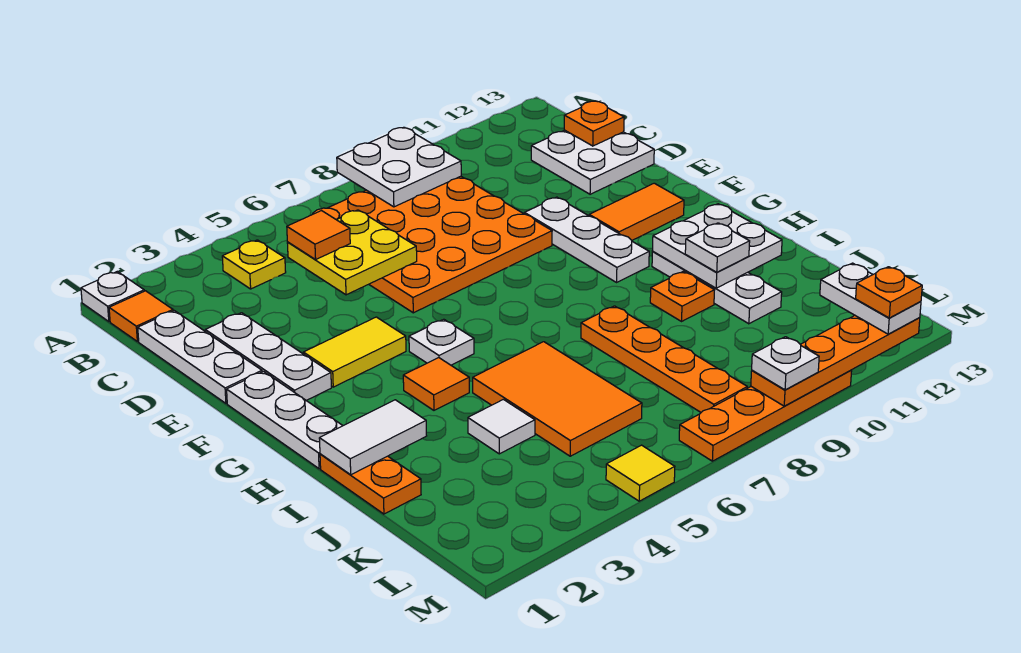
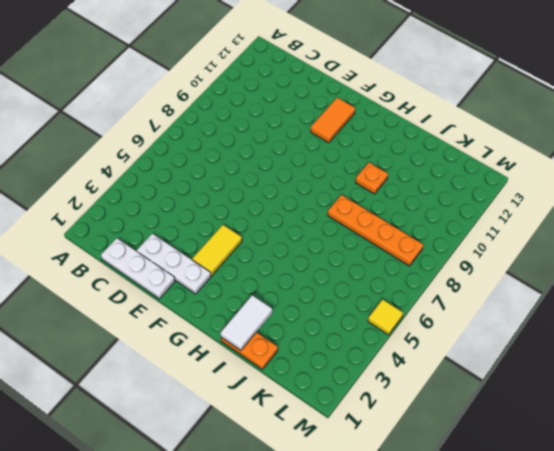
none -> white plate A1 level 1
none -> orange tile B1 level 1
none -> yellow plate B4 level 1
none -> orange plate B6:E9 level 1

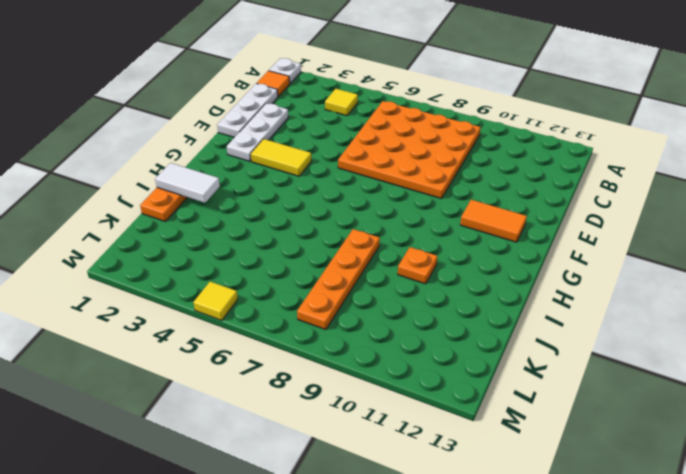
yellow tile B4 level 1 -> yellow plate B4 level 1
none -> white plate C12:D13 level 1
none -> white plate E10:G10 level 1
none -> white plate F1:H1 level 1
none -> white plate G5 level 1

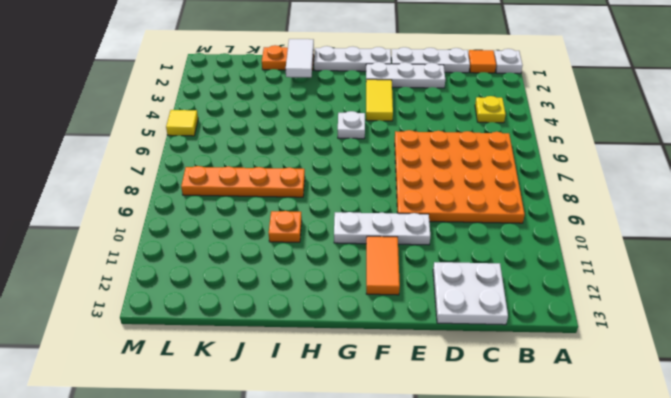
none -> orange tile H4 level 1
none -> white plate H11:J11 level 1
none -> orange tile I5:K6 level 1
none -> white tile J4 level 1

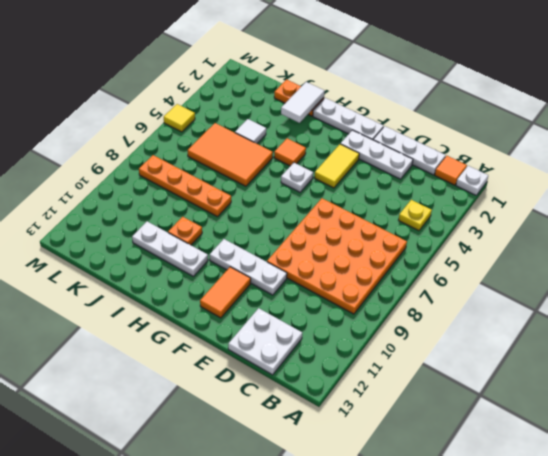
none -> orange plate M7:M10 level 1
none -> white plate A8:B9 level 2
none -> yellow plate C5:D6 level 2
none -> orange plate C13 level 2

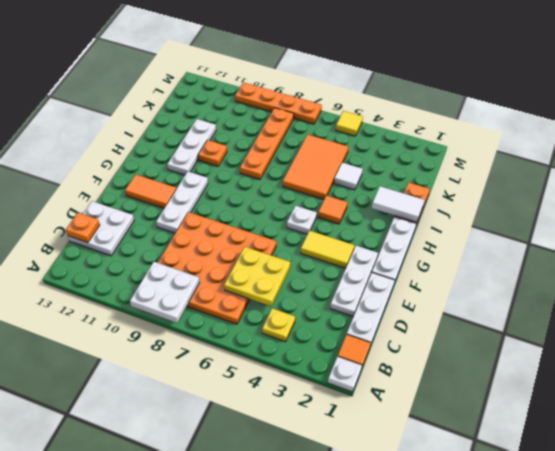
none -> white plate H11:I12 level 2
none -> orange plate M9:M12 level 2
none -> orange tile C5 level 3
none -> white plate I11 level 3

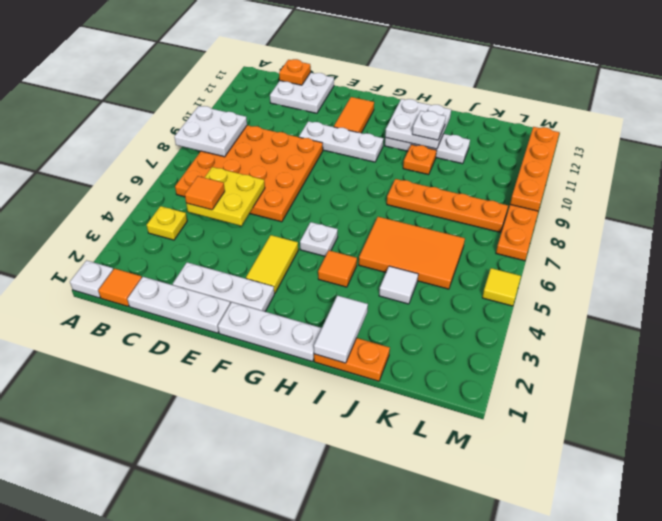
none -> white plate L12:M12 level 3
none -> white plate M9 level 3
none -> orange plate M12 level 4

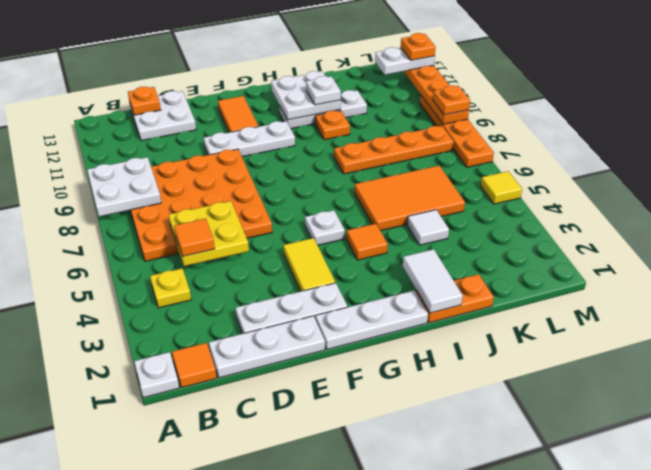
orange plate M9 level 3 -> white plate M9 level 3

